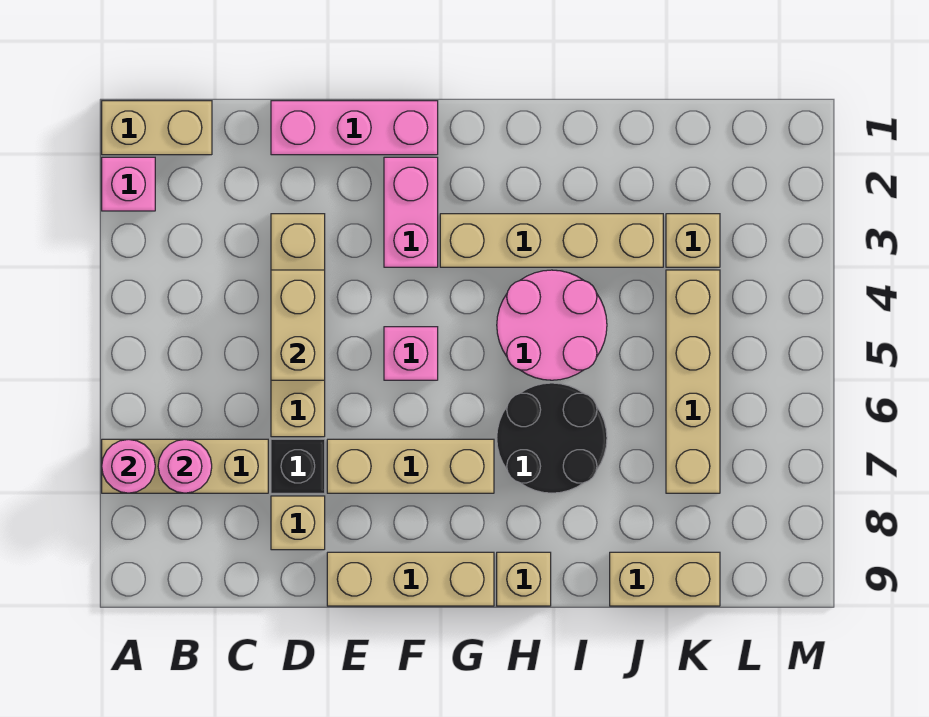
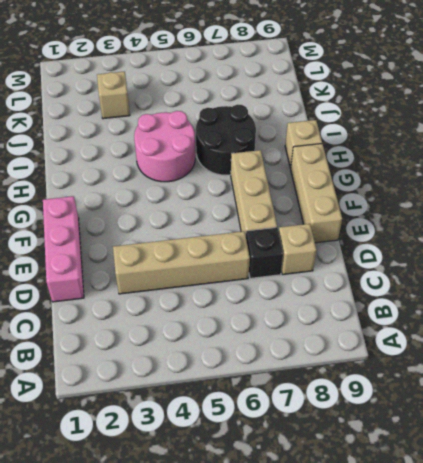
none -> tan brick A1:B1 level 1
none -> pink brick A2 level 1
none -> tan brick A7:C7 level 1

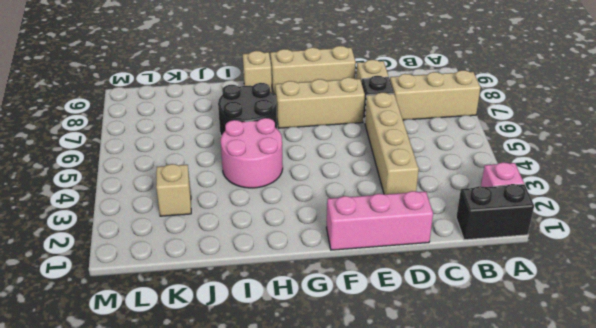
black brick A1:B1 level 1 -> tan brick A1:B1 level 1
none -> pink brick F2:F3 level 1
none -> pink brick F5 level 1
none -> tan brick G3:J3 level 1

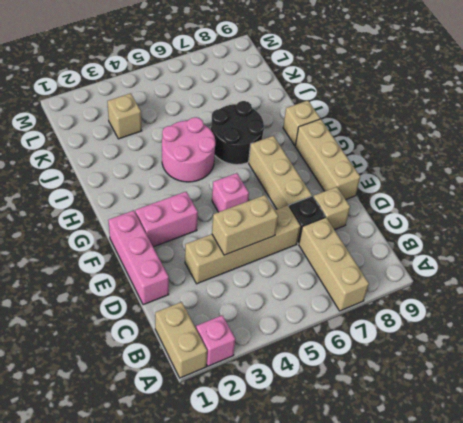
none -> tan brick G3:J3 level 1
none -> tan brick J9:K9 level 1
none -> tan brick K4:K7 level 1

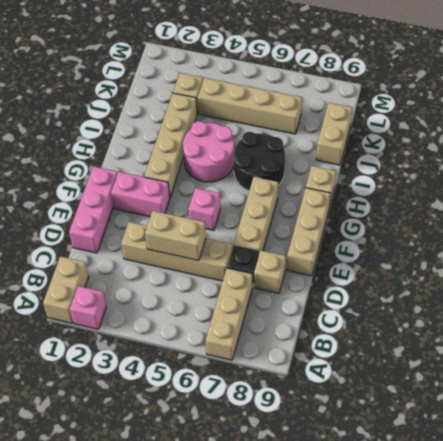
none -> pink round brick A7 level 2
none -> pink round brick B7 level 2

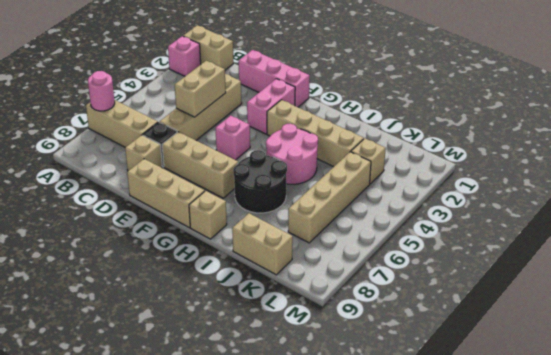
none -> pink round brick B7 level 2

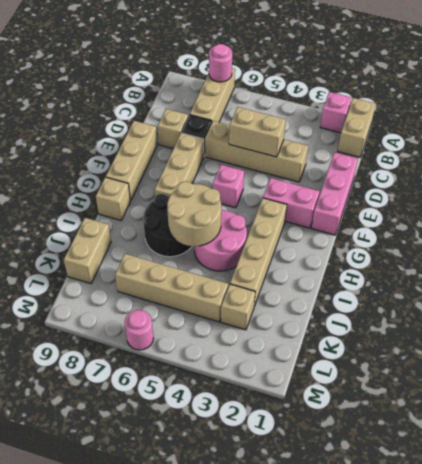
tan round brick H5:I6 level 2 -> none
pink round brick M6 level 1 -> pink round brick B7 level 2

